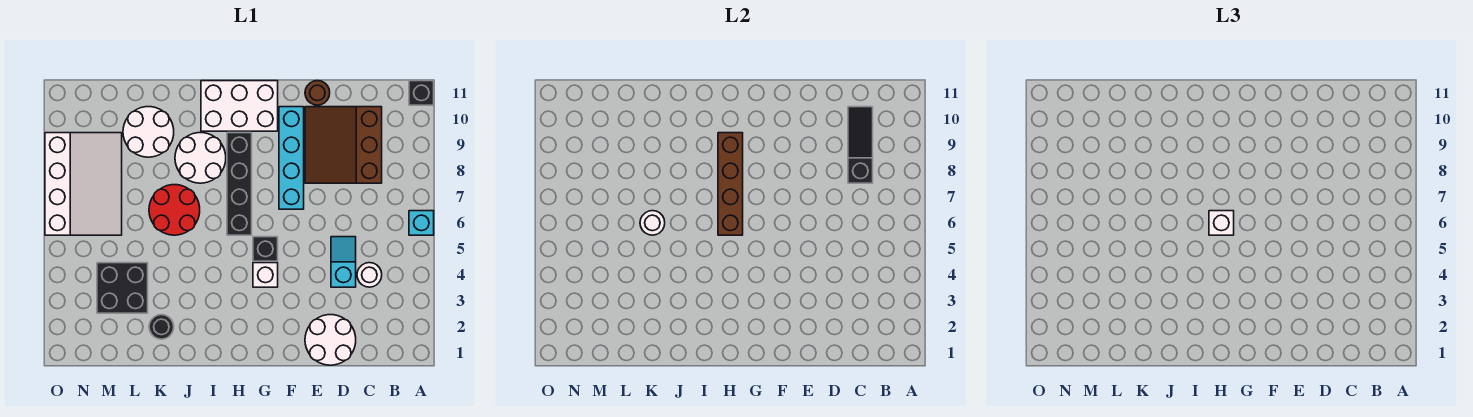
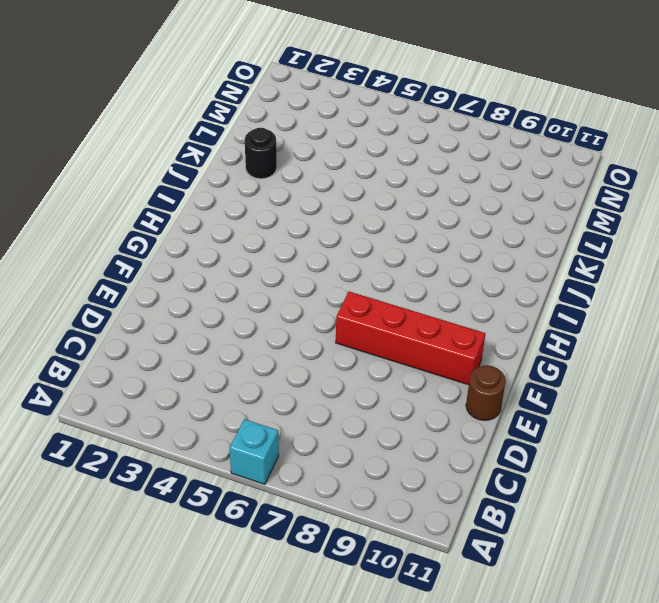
red brick F7:F10 level 1 -> cyan brick F7:F10 level 1
none -> black brick A11 level 1
none -> white round brick C4 level 1
none -> brown slope C8:E10 level 1 top C

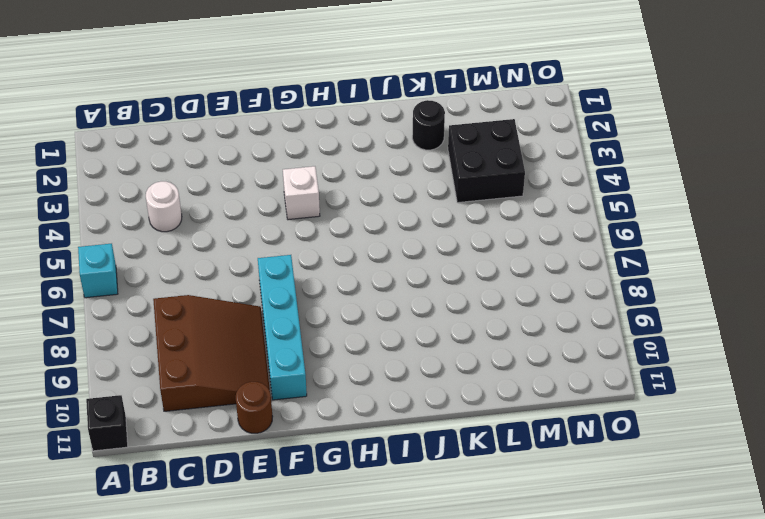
none -> white round brick D1:E2 level 1
none -> cyan slope D4:D5 level 1 top 4
none -> black brick G5 level 1

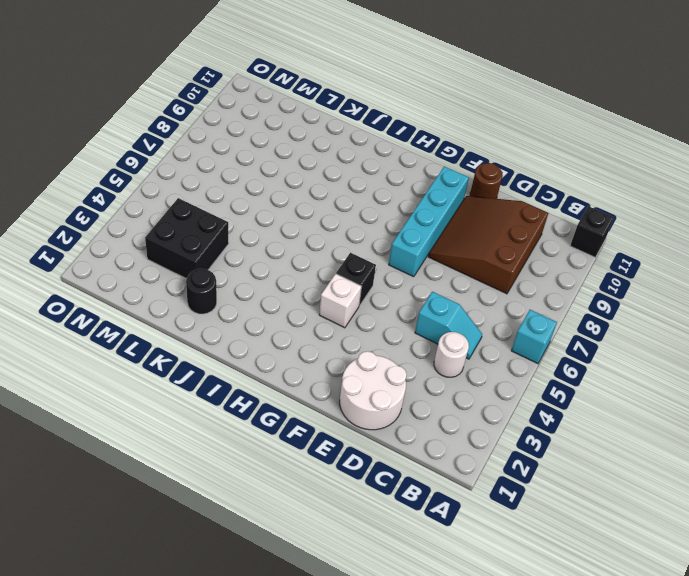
cyan slope C5:D5 level 1 top D -> cyan slope D4:D5 level 1 top 4
none -> white brick G10:I11 level 1
none -> black brick H6:H9 level 1
none -> white round brick I8:J9 level 1

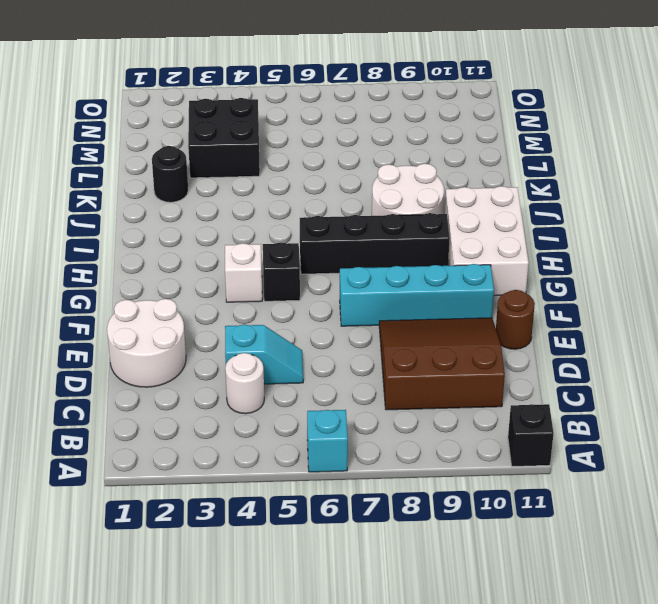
none -> red round brick J6:K7 level 1
none -> white round brick K9:L10 level 1
none -> white slope M6:O9 level 1 top O

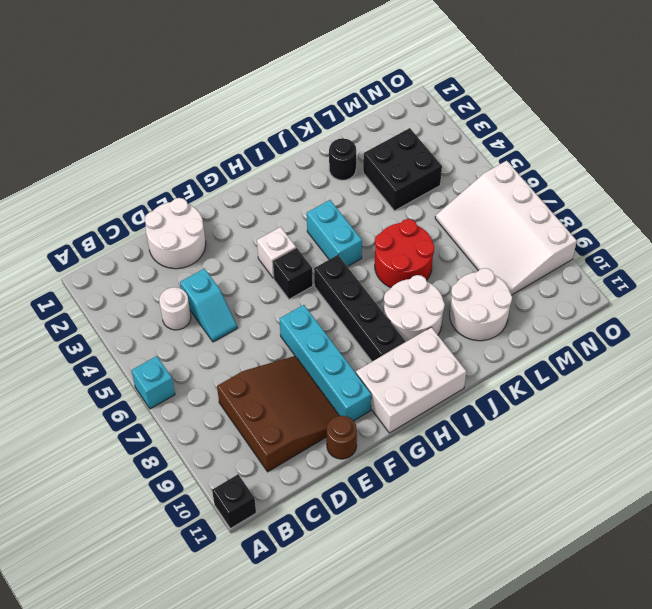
cyan brick I4:I5 level 1 -> none
none -> black slope C8:C10 level 2 top 8
none -> brown brick H6:H9 level 2
none -> white round brick K6 level 2

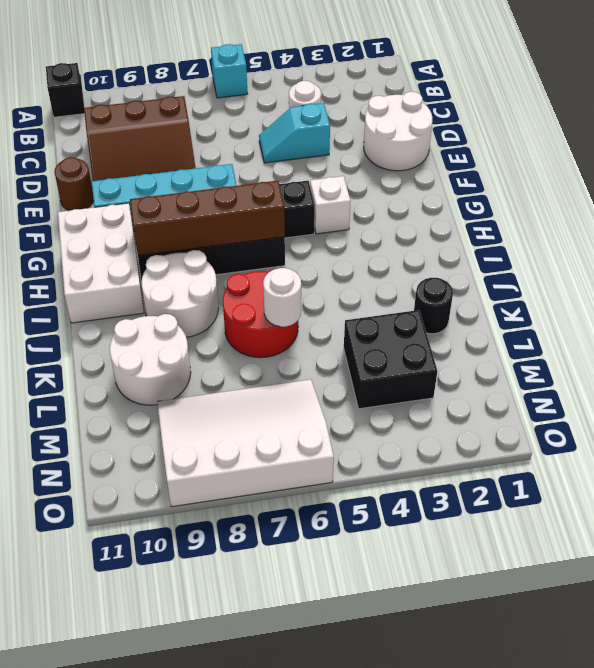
none -> black slope C8:C10 level 2 top 8
none -> white brick H6 level 3

